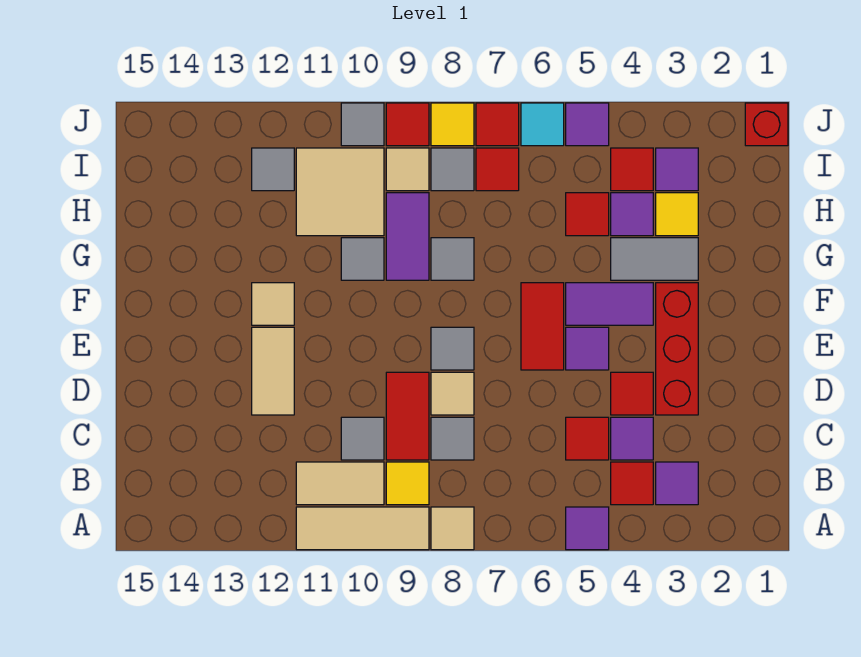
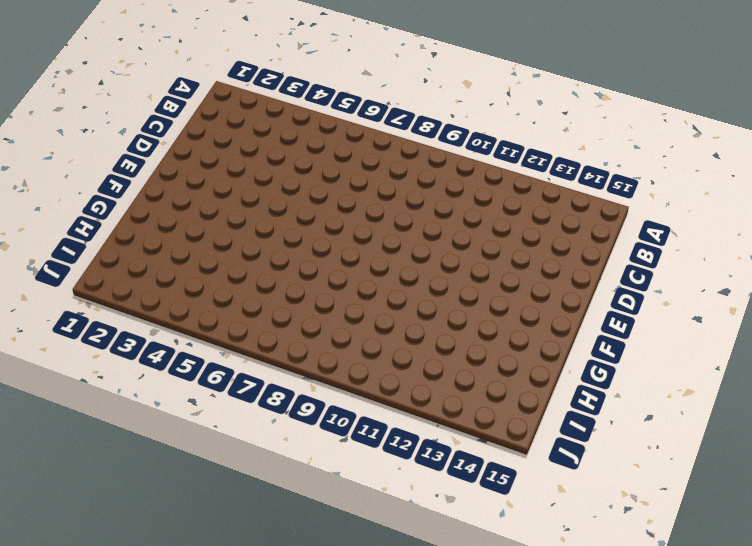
none -> purple tile A5 level 1
none -> tan tile A8 level 1
none -> tan tile A9:A11 level 1
none -> purple tile B3 level 1

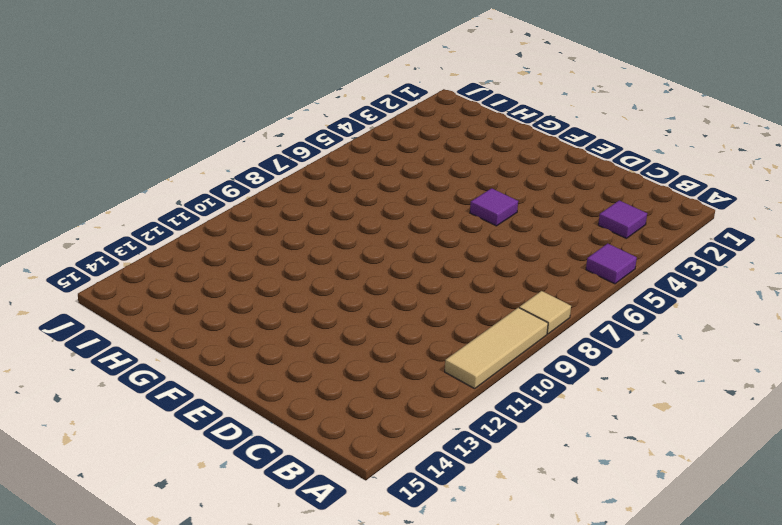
none -> red tile B4 level 1
none -> yellow tile B9 level 1
none -> tan tile B10:B11 level 1
none -> purple tile C4 level 1

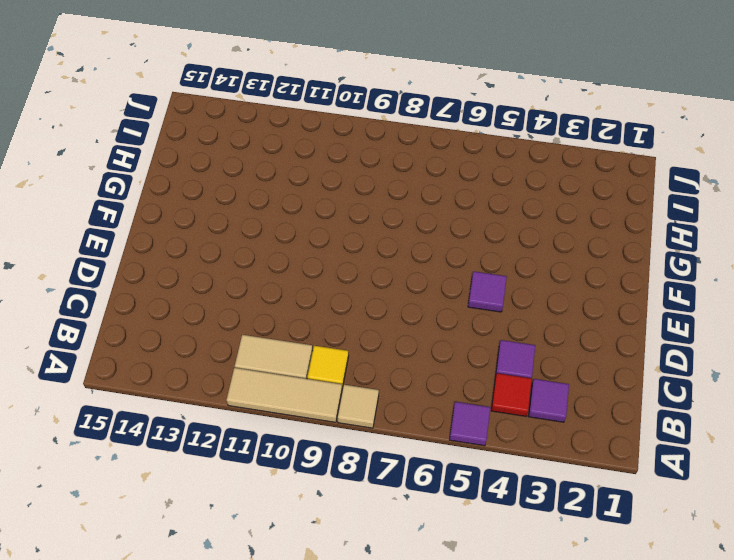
none -> red tile C5 level 1
none -> grey tile C8 level 1
none -> red tile C9:D9 level 1
none -> grey tile C10 level 1

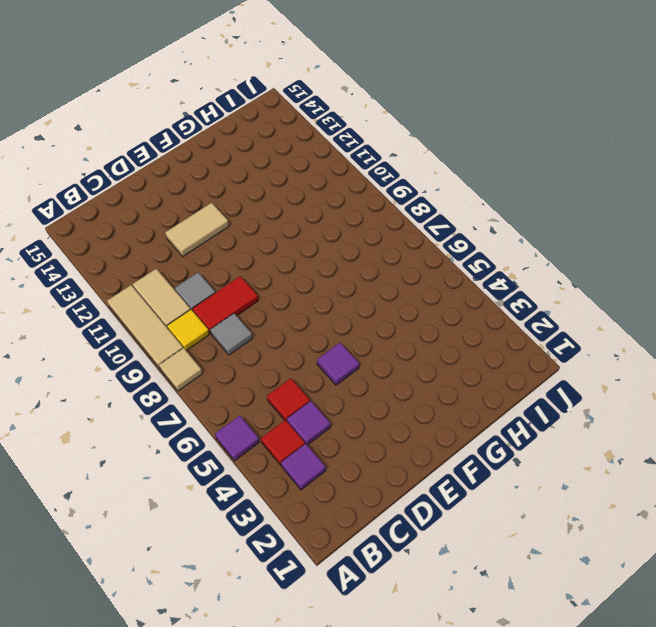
none -> red brick D3:F3 level 1
none -> red tile D4 level 1
none -> tan tile D8 level 1
none -> red tile E6:F6 level 1

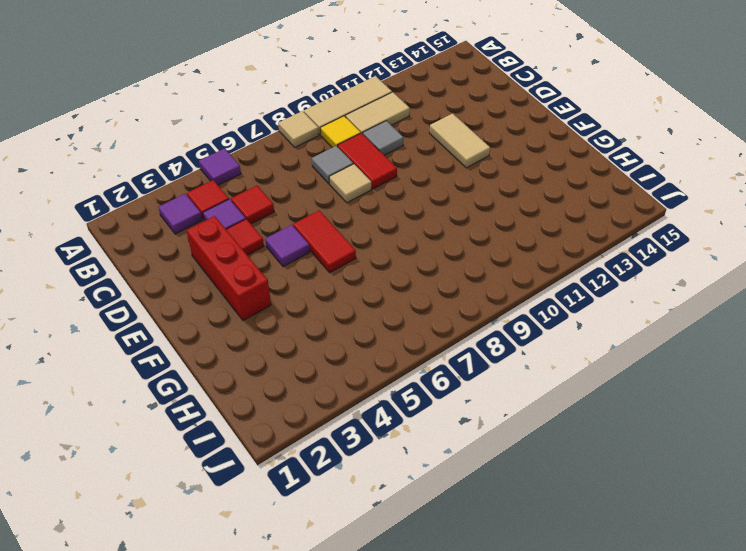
none -> grey tile E8 level 1
none -> purple tile F4:F5 level 1
none -> tan tile F12 level 1
none -> grey tile G3:G4 level 1

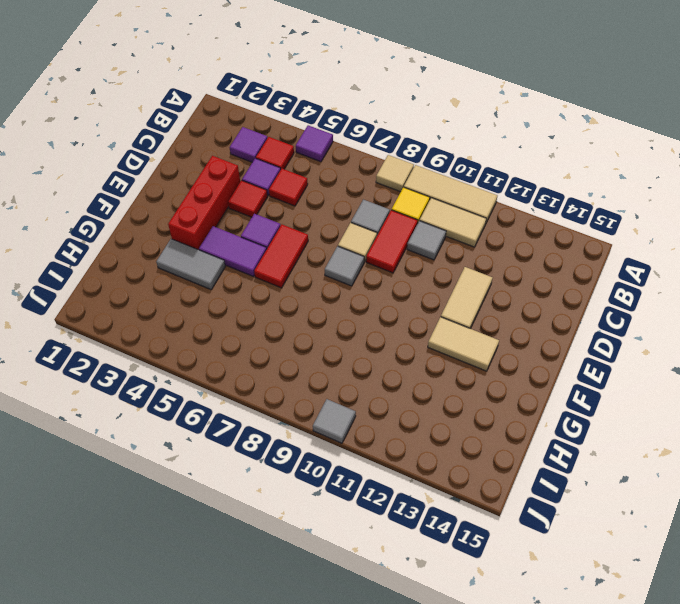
tan tile F12:F13 level 1 -> tan tile F12 level 1
none -> grey tile G8 level 1
none -> purple tile G9:H9 level 1
none -> grey tile G10 level 1
none -> yellow tile H3 level 1

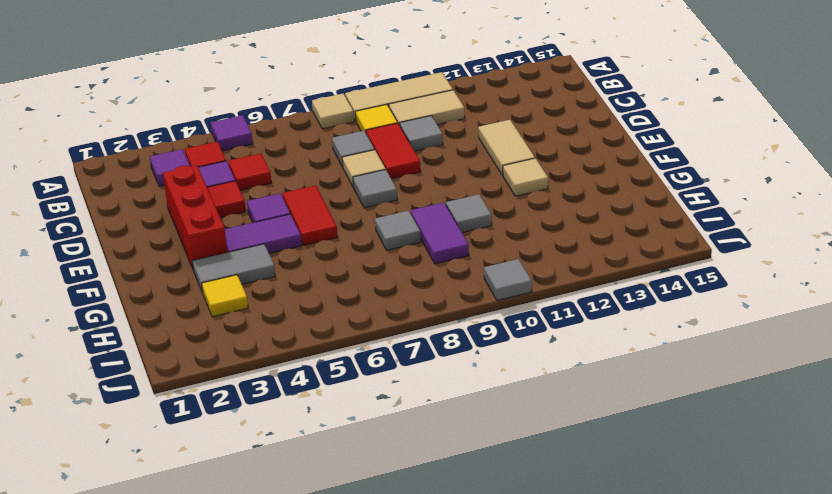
none -> purple tile H4 level 1
none -> red tile H5 level 1
none -> tan tile H10:I11 level 1
none -> purple tile I3 level 1

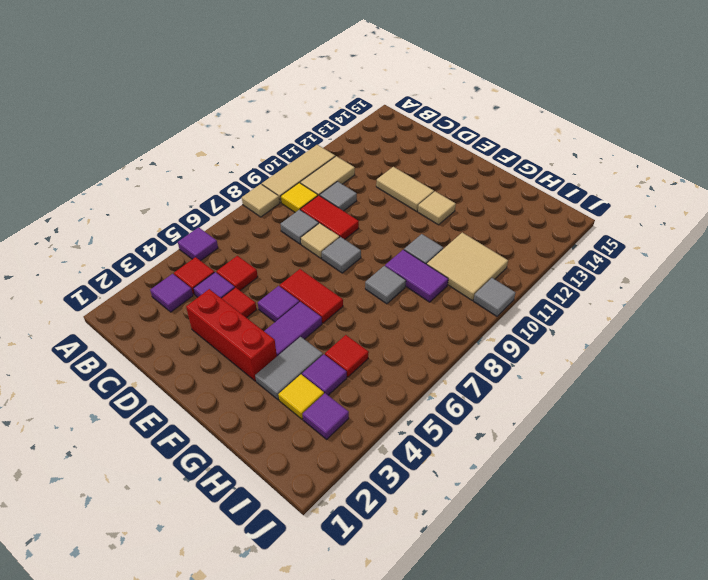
none -> red tile I4 level 1
none -> red tile I7 level 1
none -> grey tile I8 level 1
none -> tan tile I9 level 1

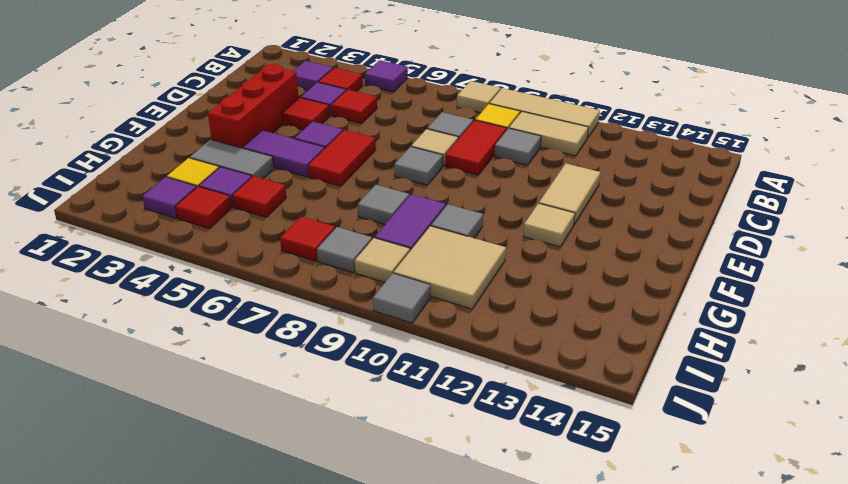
none -> grey tile I12 level 1
none -> red brick J1 level 1
none -> purple tile J5 level 1
none -> cyan tile J6 level 1

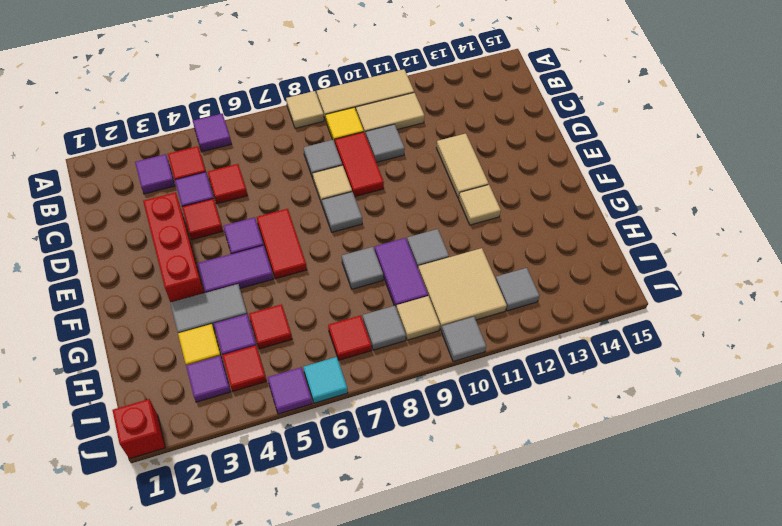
none -> red tile J7 level 1
none -> yellow tile J8 level 1
none -> red tile J9 level 1

